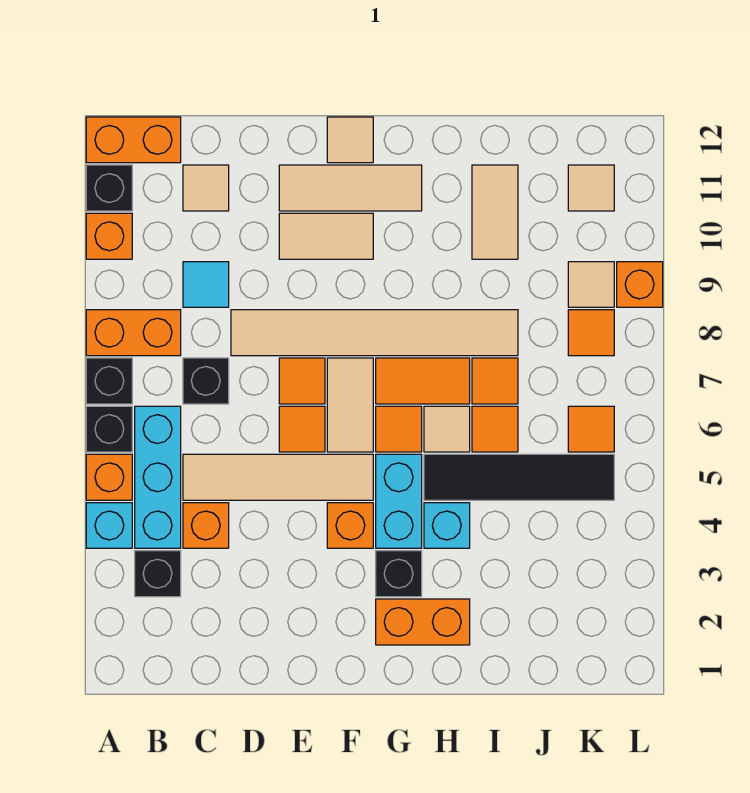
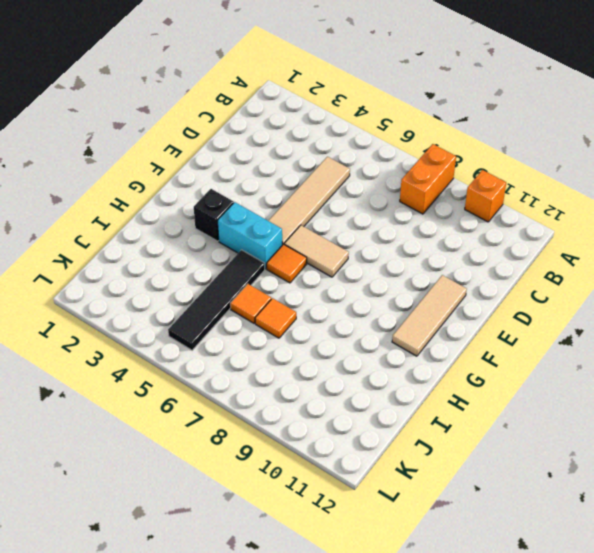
none -> cyan brick A4 level 1
none -> orange brick A5 level 1
none -> black brick A6 level 1
none -> black brick A7 level 1

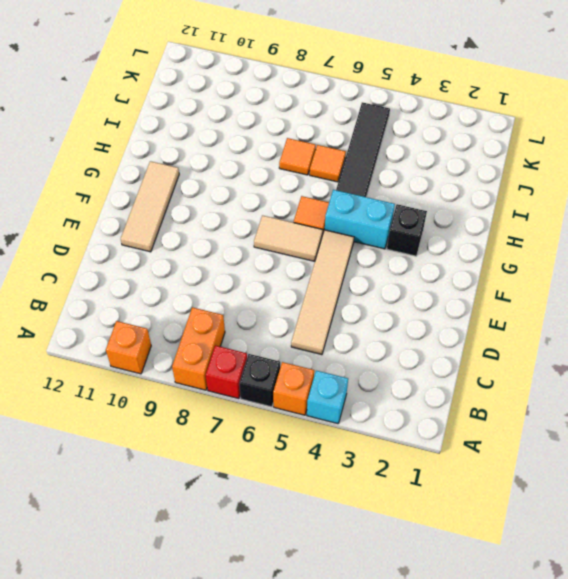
red brick A7 level 1 -> black brick A7 level 1
none -> black brick A11 level 1
none -> orange brick A12:B12 level 1
none -> black brick B3 level 1
none -> cyan brick B4:B6 level 1

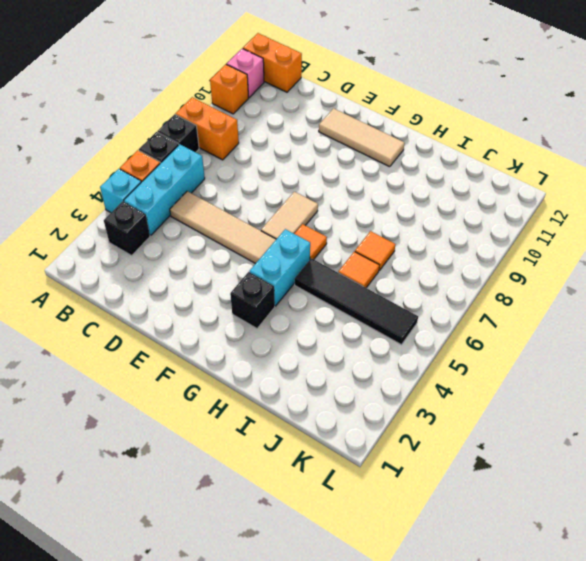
pink brick A11 level 1 -> black brick A11 level 1
none -> orange brick C4 level 1
none -> black brick C7 level 1
none -> cyan tile C9 level 1
none -> tan tile C11 level 1

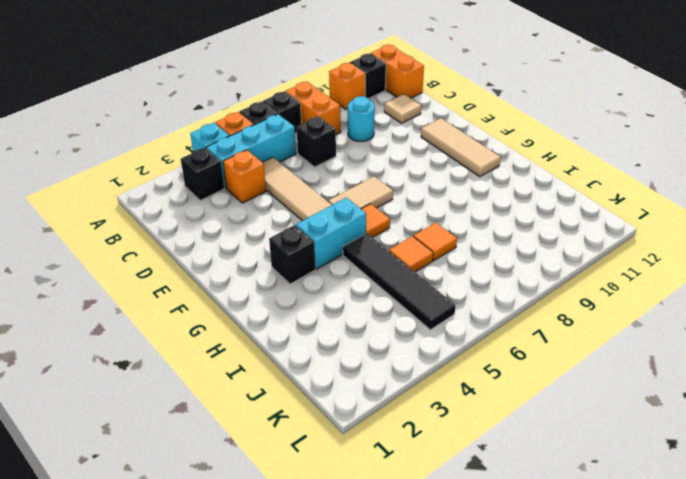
cyan round brick C9 level 1 -> cyan tile C9 level 1
none -> tan tile D8:I8 level 1
none -> orange tile E6 level 1
none -> orange tile E7 level 1
none -> tan tile E10:F10 level 1

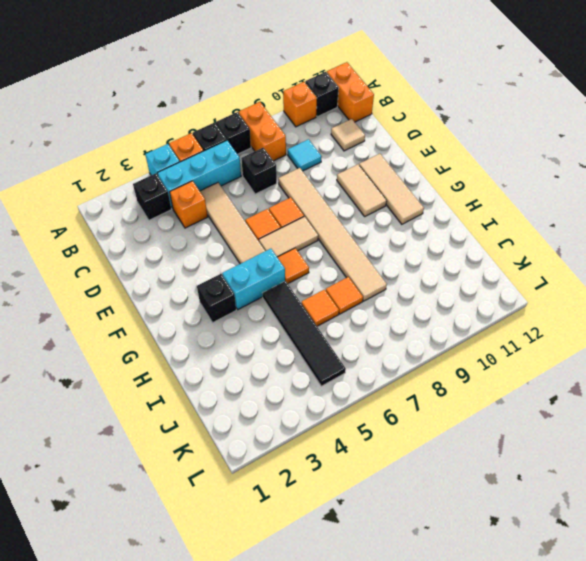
none -> orange brick F4 level 1
none -> tan tile F12 level 1
none -> orange brick G2:H2 level 1
none -> orange tile G7:H7 level 1

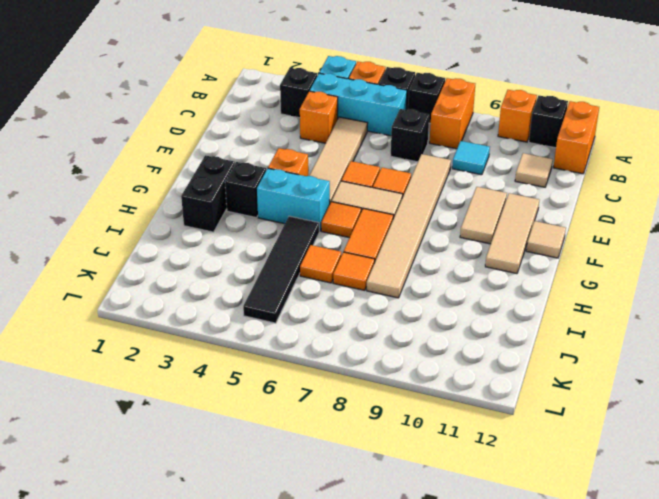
black brick G2:H2 level 1 -> orange brick G2:H2 level 1
none -> cyan brick H4 level 1
none -> tan tile H6 level 1
none -> tan tile I10:I11 level 1
none -> orange tile K6 level 1

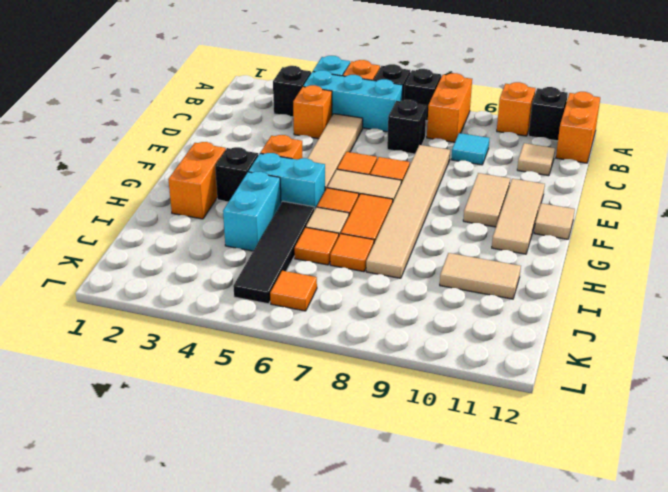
cyan brick H4:I4 level 1 -> cyan brick H4 level 1
none -> orange tile K8 level 1
none -> tan tile K9 level 1
none -> tan tile K11 level 1
none -> orange brick L9 level 1

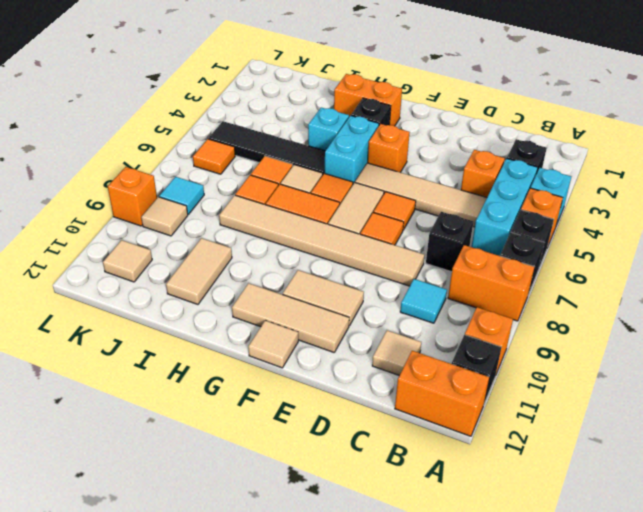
cyan tile K8 level 1 -> orange tile K8 level 1

